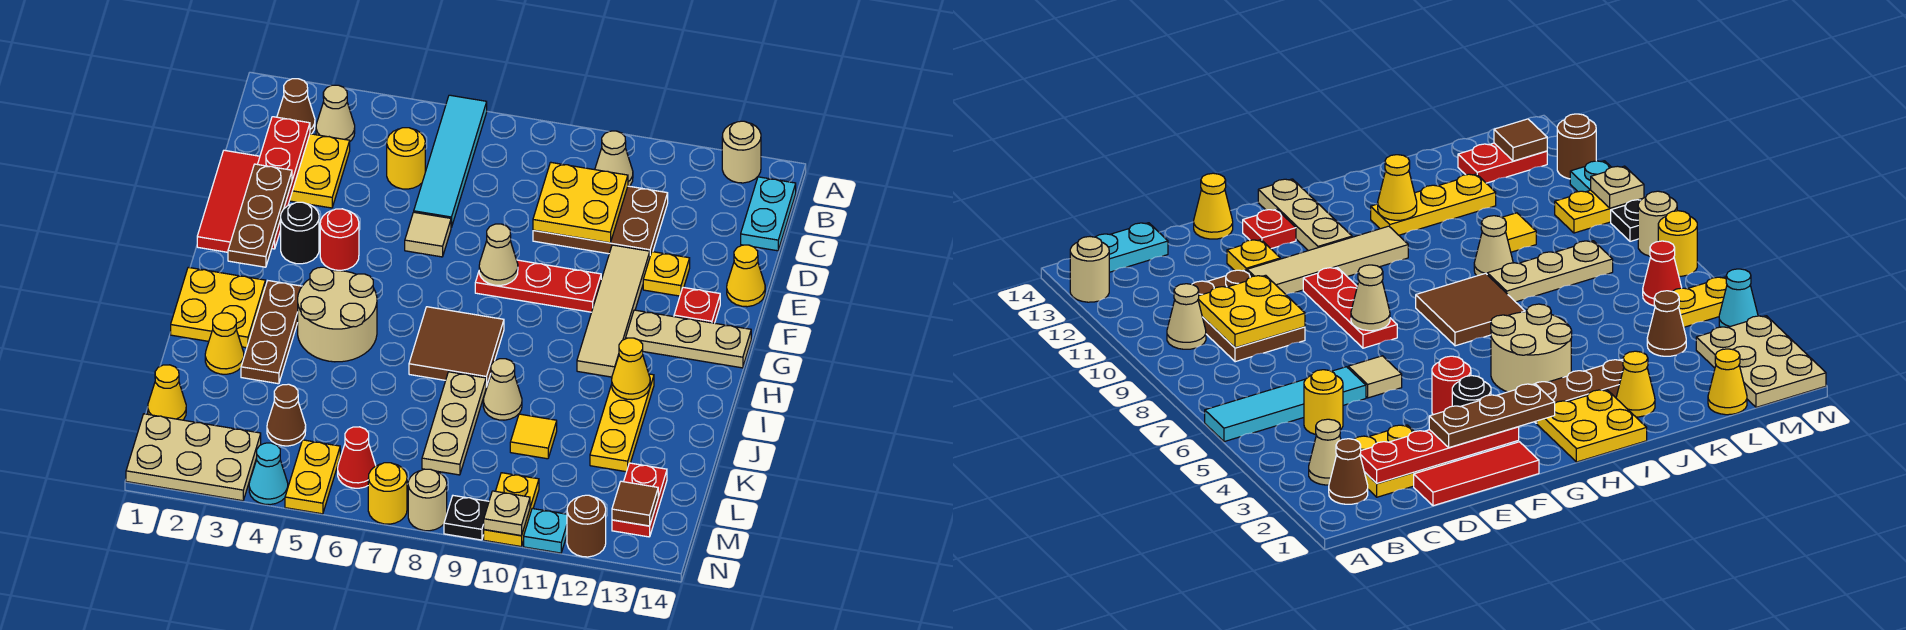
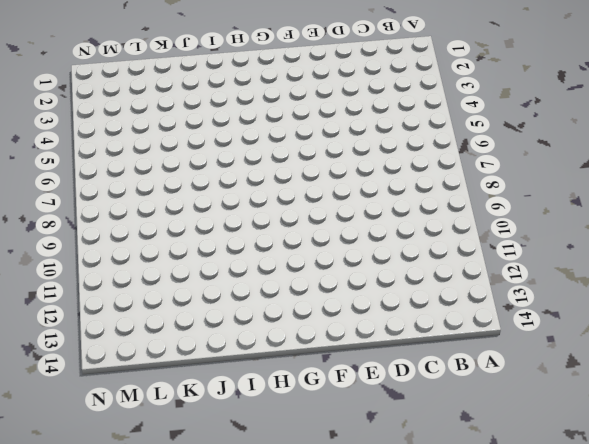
none -> cyan tile A6:D6 level 1
none -> tan round brick A13 level 1
none -> brown cone B2 level 1
none -> tan cone B3 level 1

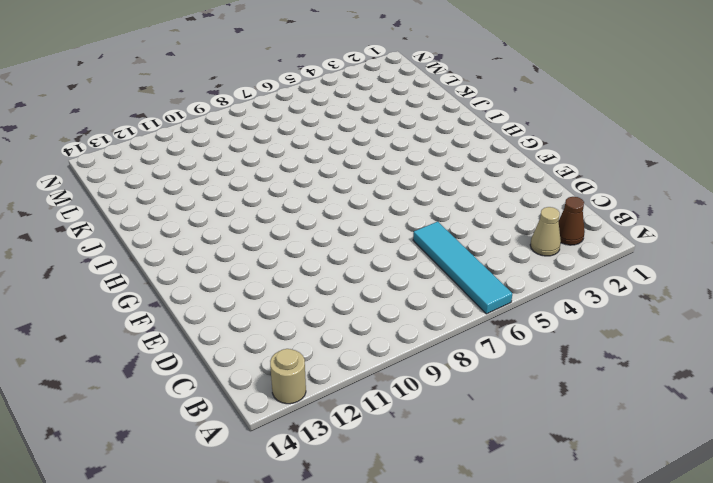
none -> tan cone B10 level 1
none -> cyan plate B14:C14 level 1
none -> yellow plate C2:D3 level 1
none -> yellow round brick C5 level 1

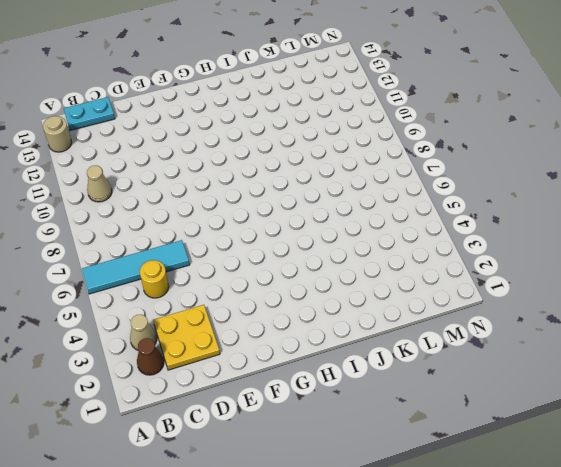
none -> brown plate C9:D11 level 1
none -> red tile D1:F1 level 1
none -> tan tile E6 level 1
none -> tan tile E11:H11 level 1

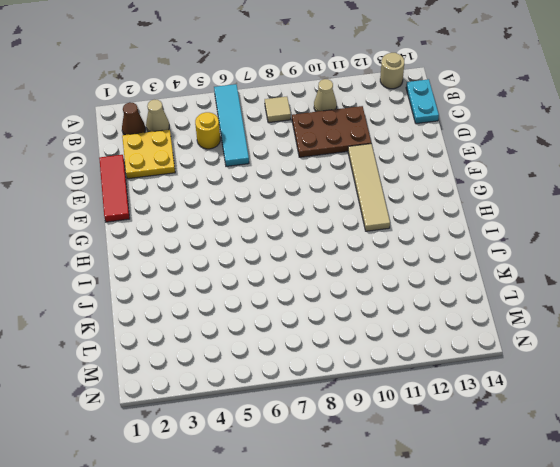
tan tile B8 level 1 -> tan tile E6 level 1
none -> yellow plate E12 level 1
none -> yellow cone E14 level 1
none -> black round brick F3 level 1
none -> red round brick F4 level 1

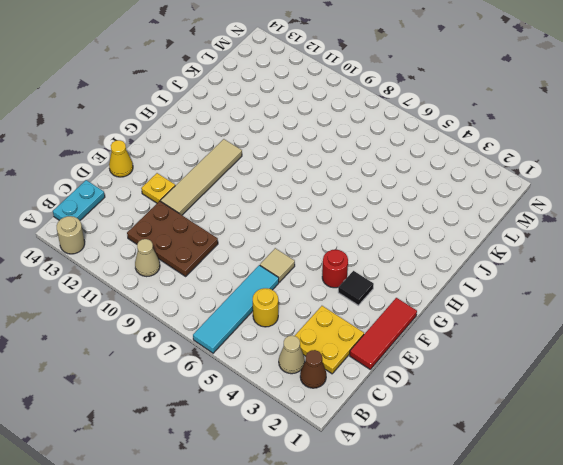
black tile F3 level 1 -> black round brick F3 level 1
none -> red plate F8:F10 level 1
none -> red plate F13 level 1
none -> tan plate G12:G14 level 1
none -> yellow plate H1:I2 level 1

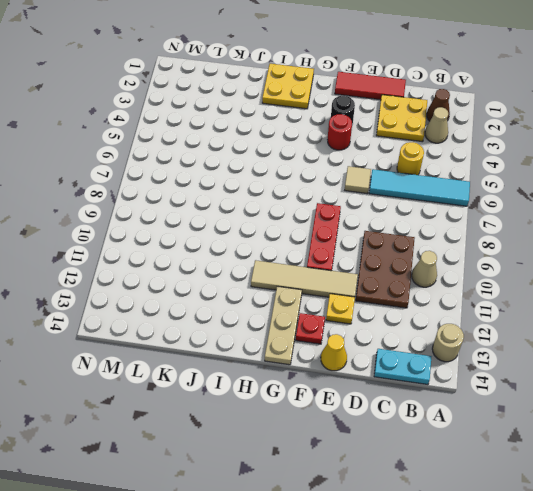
none -> brown plate H3:J3 level 1
none -> tan round brick H4:I5 level 1
none -> brown tile H7:I8 level 1
none -> yellow plate I12:K12 level 1

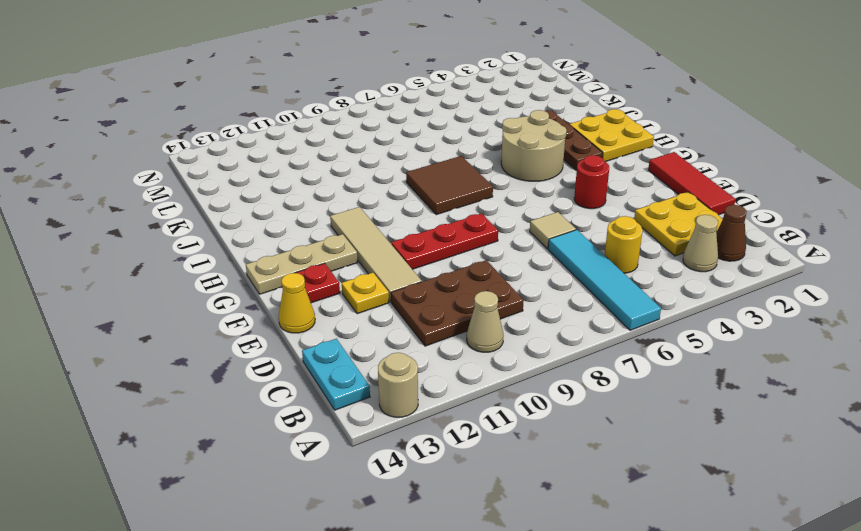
none -> black round brick F3 level 1
none -> yellow plate I12:K12 level 1
none -> yellow cone J2 level 1
none -> tan plate J8:L8 level 1

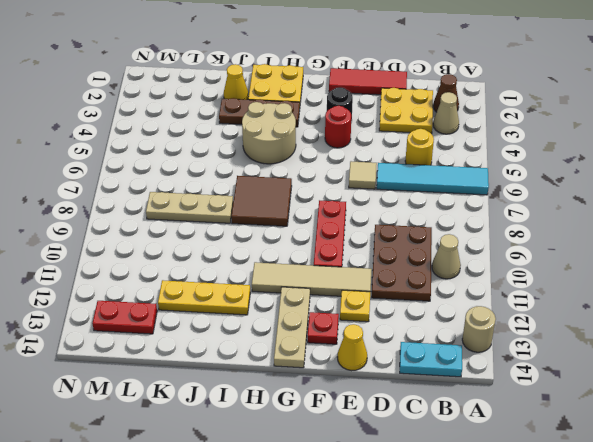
none -> tan cone J9 level 1
none -> yellow tile K10 level 1
none -> yellow cone L1 level 1
none -> brown cone L4 level 1

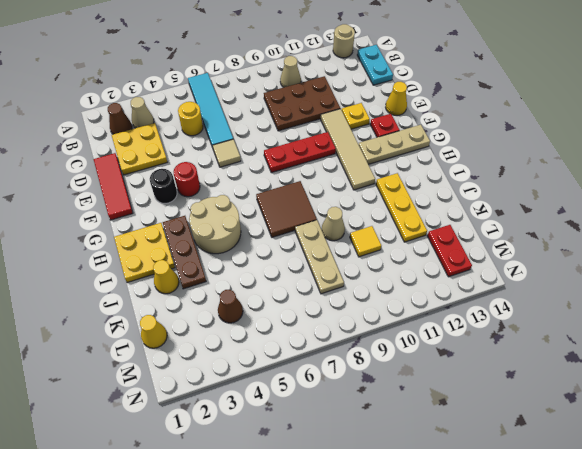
none -> tan plate M1:N3 level 1
none -> yellow plate M5:N5 level 1
none -> red cone M6 level 1
none -> yellow plate M10:N10 level 1

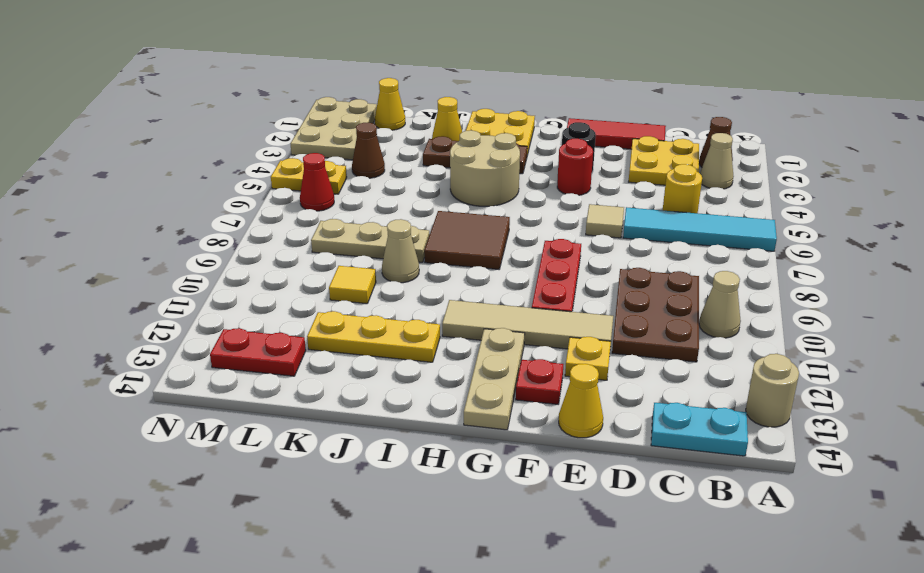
none -> yellow plate M10:N10 level 1
none -> cyan cone N4 level 1
none -> yellow round brick N7 level 1
none -> tan round brick N8 level 1

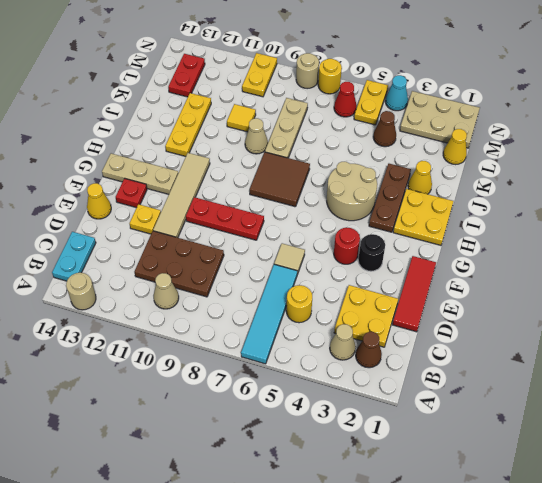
none -> black plate N9 level 1
none -> cyan plate N11 level 1
none -> brown round brick N12 level 1
none -> red plate C2:F2 level 2

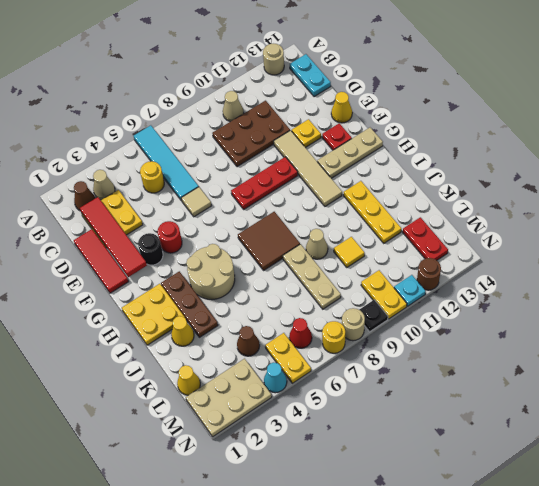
red tile C2:F2 level 2 -> red plate C2:F2 level 2
none -> yellow plate C9:D10 level 2
none -> tan cone F8 level 2
none -> yellow cone I12 level 2
none -> brown tile M13 level 2

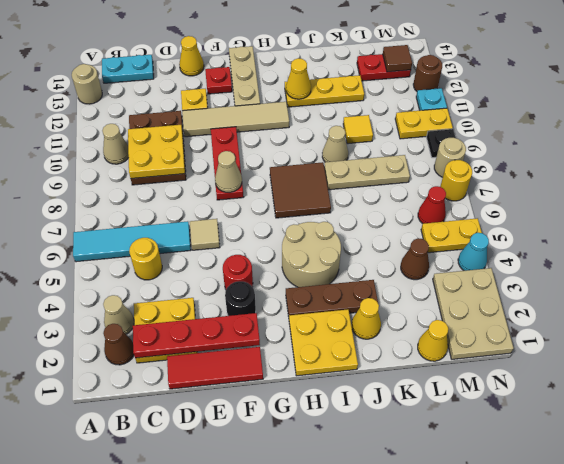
none -> tan plate N10 level 2
none -> brown plate E2:G2 level 3

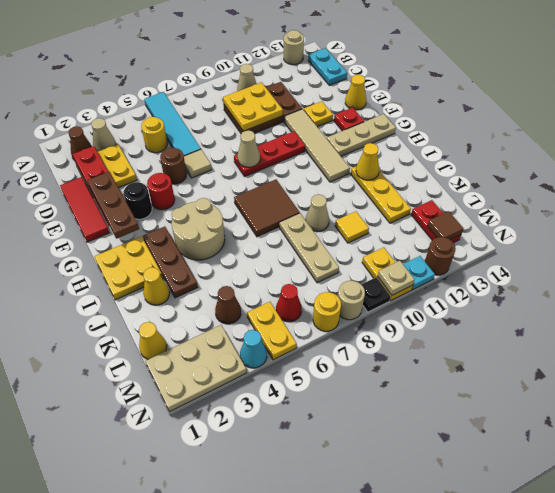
brown round brick E5 level 1 -> none

